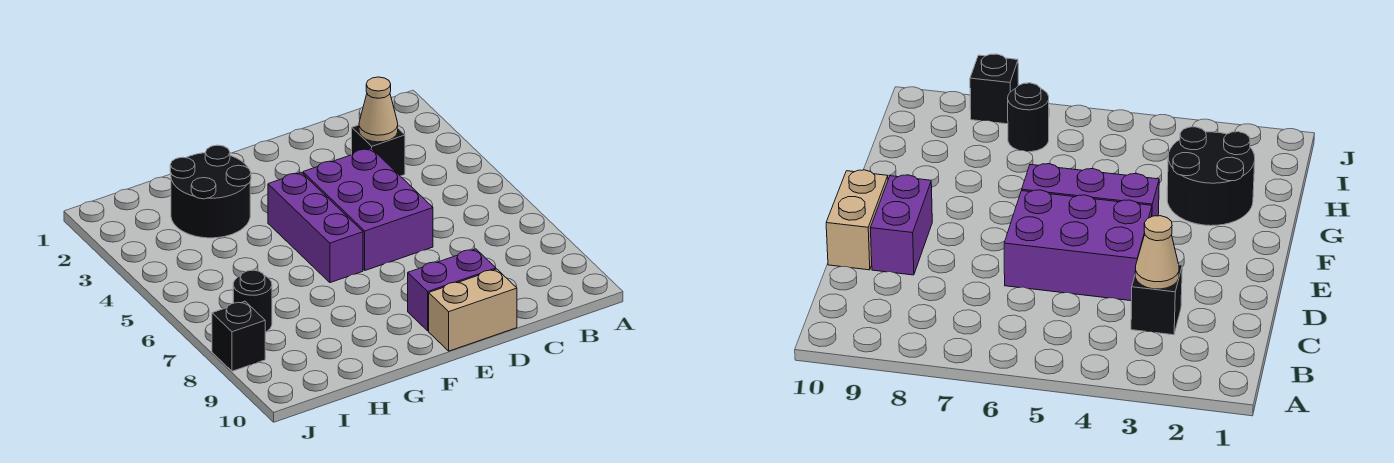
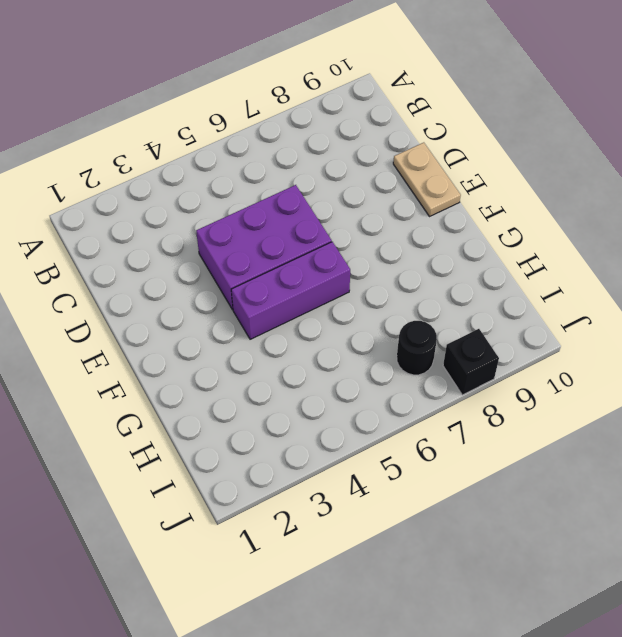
tan plate D10:E10 level 1 -> tan brick D10:E10 level 1
none -> black brick C3 level 1
none -> purple brick D9:E9 level 1

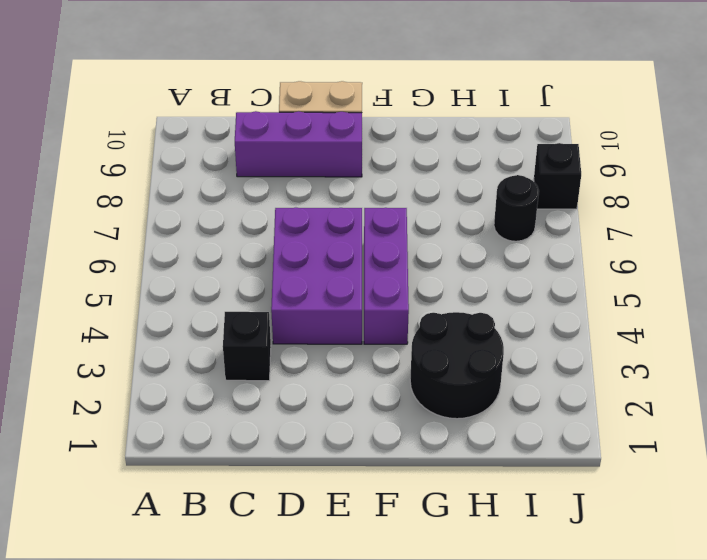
purple brick C9:E9 level 1 -> purple brick D9:E9 level 1
none -> tan cone C3 level 2

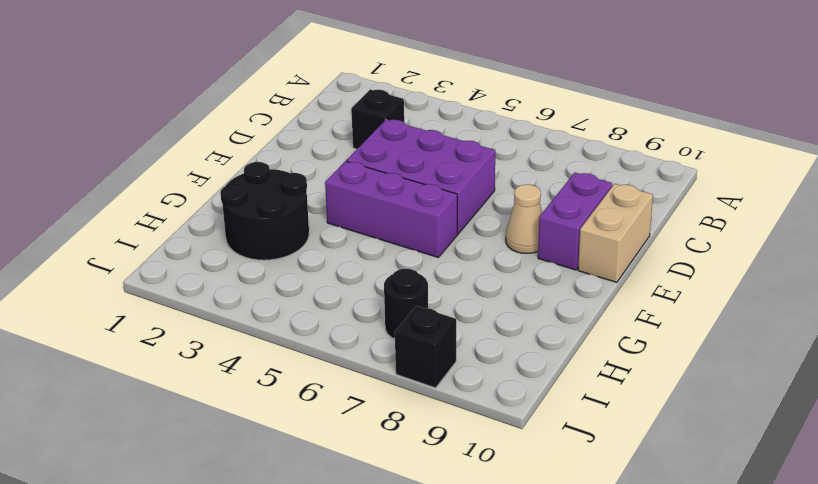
tan cone E8 level 1 -> tan cone C3 level 2

